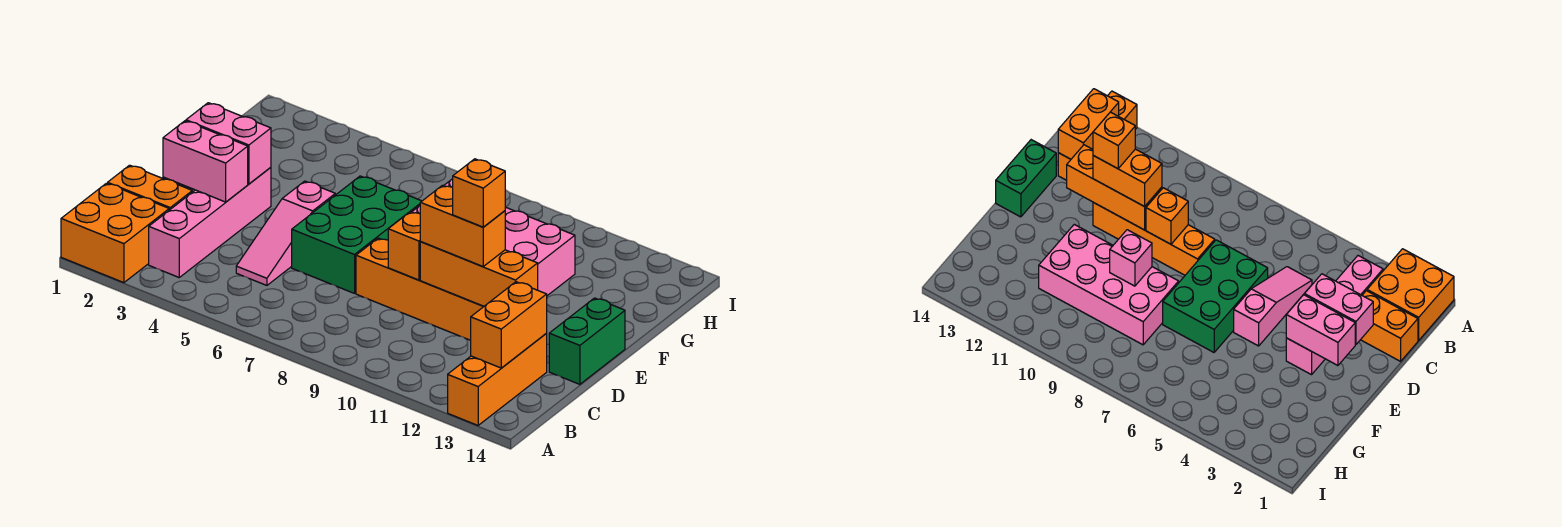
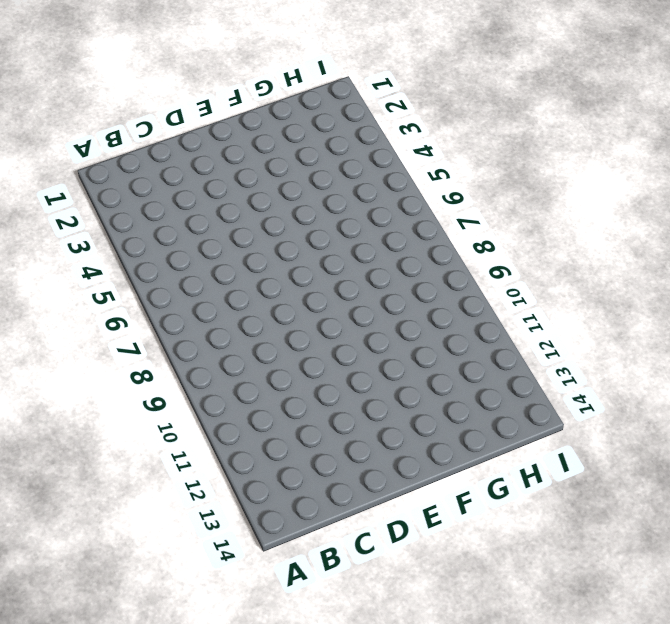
none -> orange brick A1:B2 level 1
none -> orange brick A13:C13 level 1
none -> pink brick B3:E3 level 1

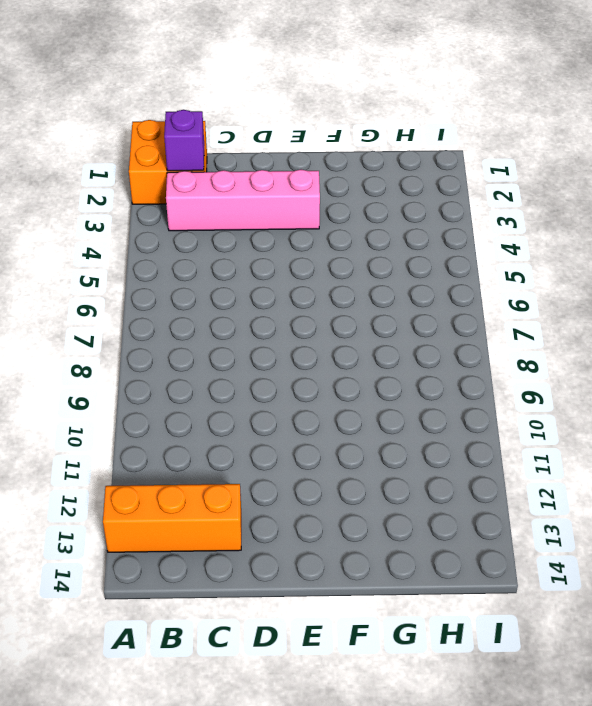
purple brick B2 level 2 -> none
none -> orange brick C1:C2 level 1
none -> pink slope C5:E5 level 1 top E
none -> green brick D6:F7 level 1

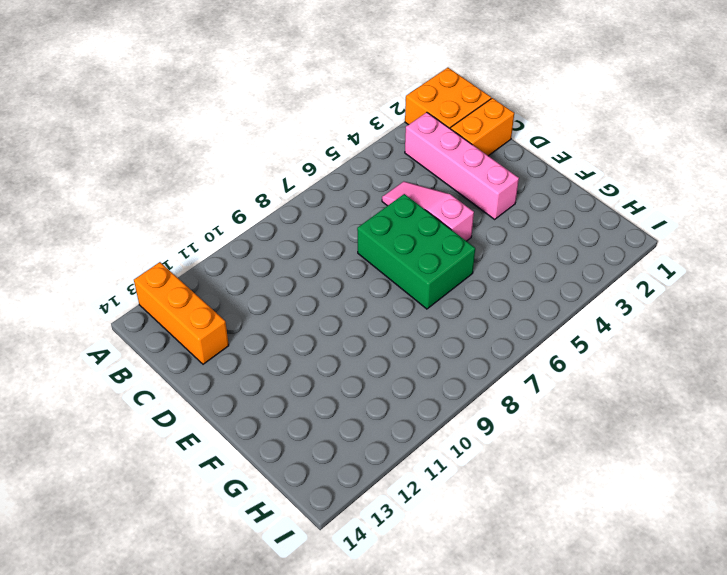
none -> orange brick D8:D11 level 1
none -> green brick D14:E14 level 1
none -> pink brick F8:G11 level 1

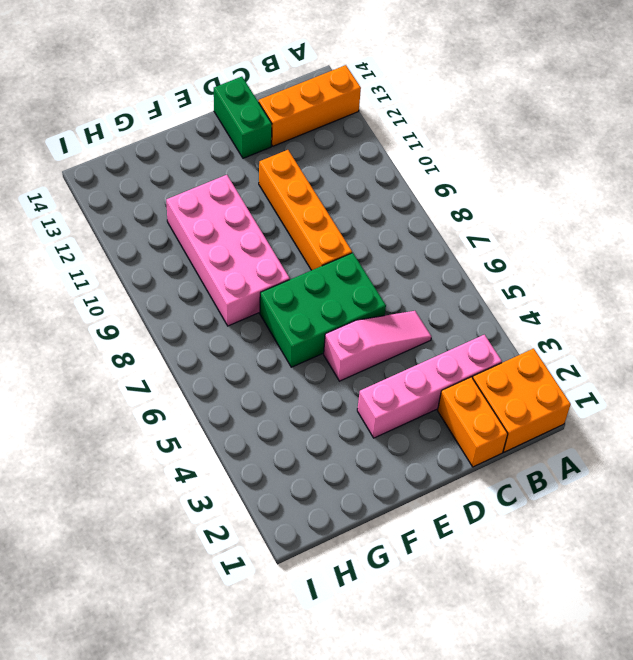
green brick D13:D14 level 1 -> green brick D14:E14 level 1
none -> orange brick B13:C13 level 2
none -> pink brick D2:D3 level 2
none -> orange brick D9 level 2

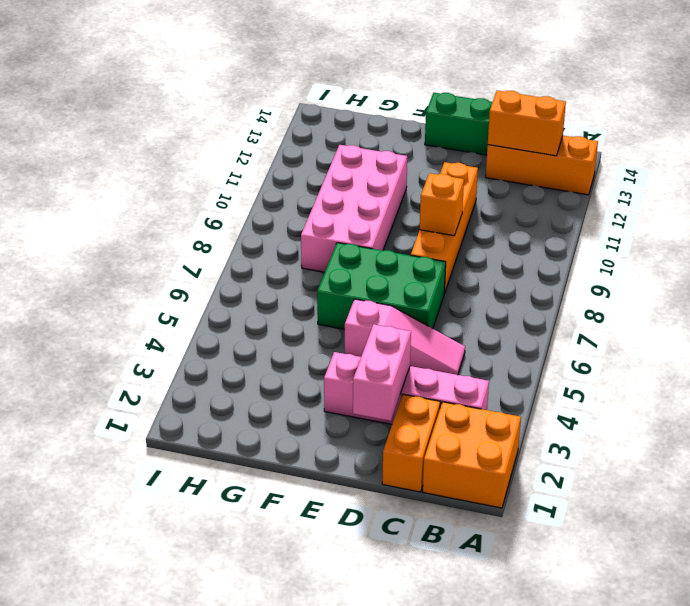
none -> orange brick D10:D12 level 2
none -> pink brick E2:E3 level 2
none -> pink brick F9 level 2

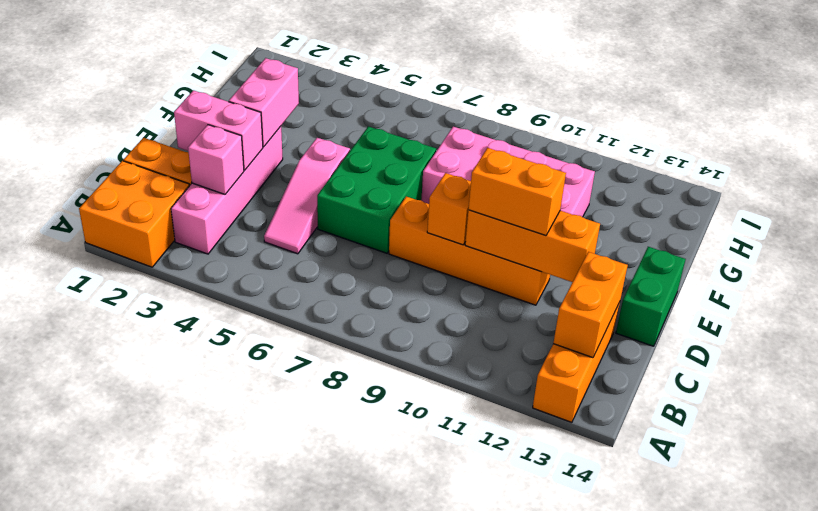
pink brick C3 level 2 -> pink brick F9 level 2
pink brick E3:F3 level 2 -> pink brick E2:E3 level 2
none -> orange brick D11 level 4

